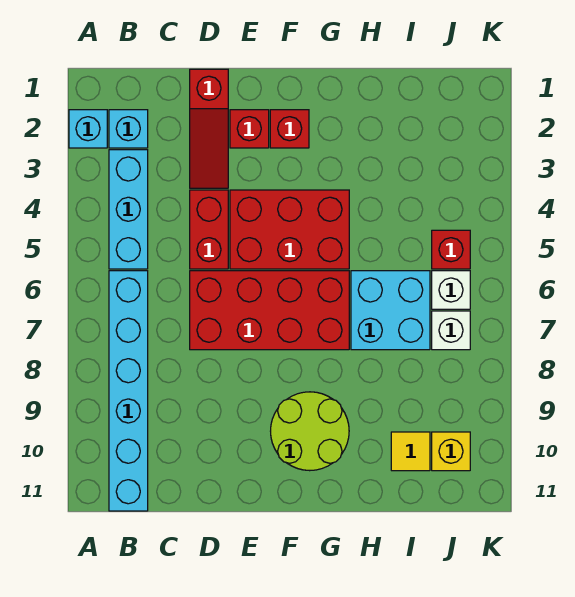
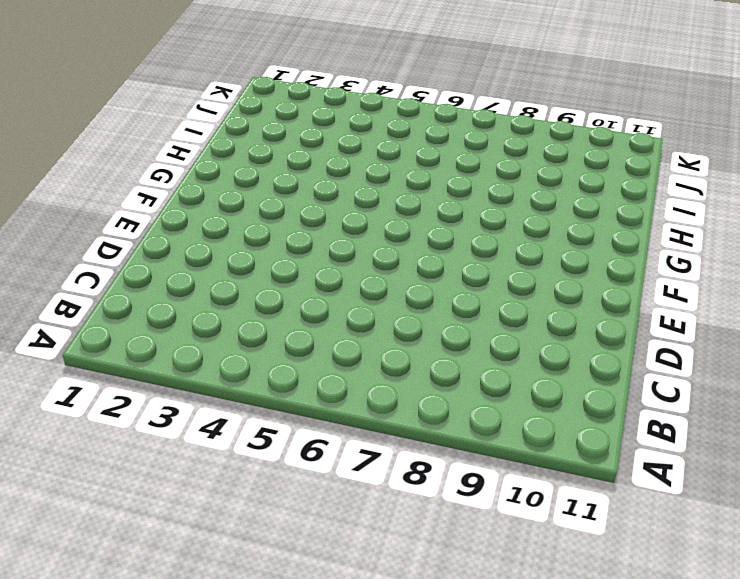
none -> cyan brick A2 level 1
none -> cyan brick B2 level 1
none -> cyan brick B3:B5 level 1

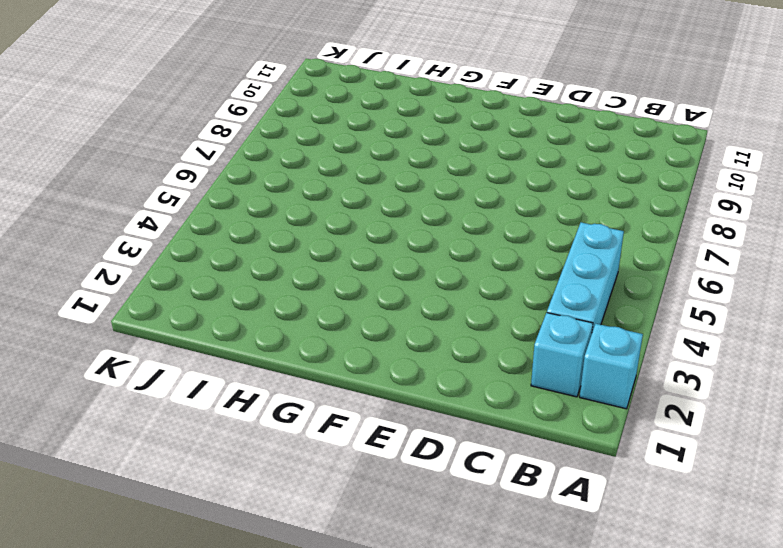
none -> cyan brick B6:B11 level 1
none -> red slope D1:D3 level 1 top 1
none -> red brick D4:D5 level 1

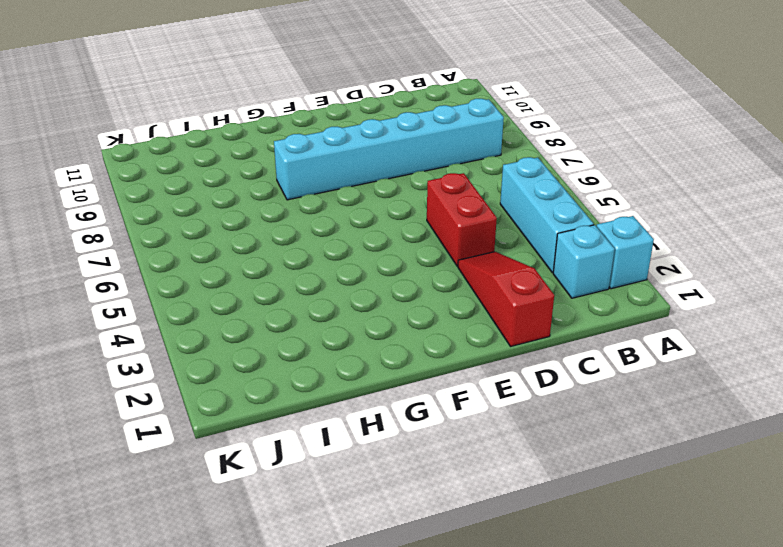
cyan brick B8:G8 level 1 -> cyan brick B6:B11 level 1
none -> red brick D6:G7 level 1
none -> red brick E2 level 1
none -> red brick E4:G5 level 1

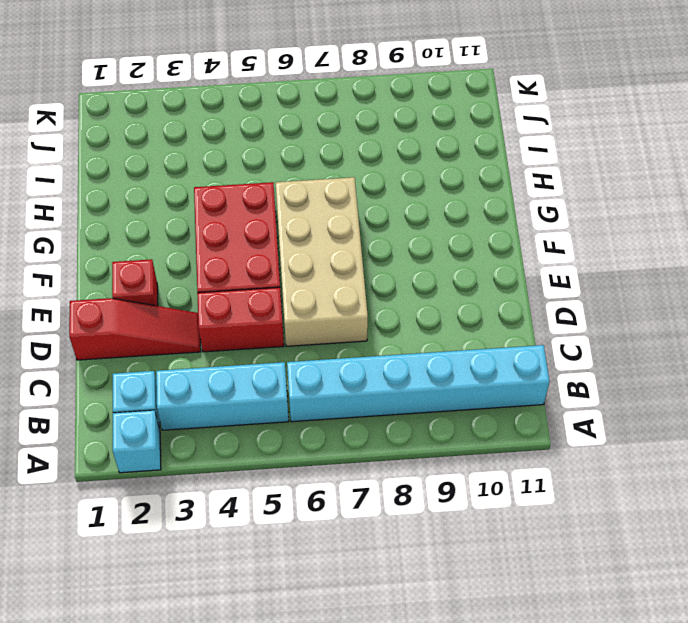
tan brick D6:G7 level 1 -> red brick D6:G7 level 1
none -> red brick F2 level 1
none -> lime round brick F9:G10 level 1
none -> cyan brick H6:I7 level 1

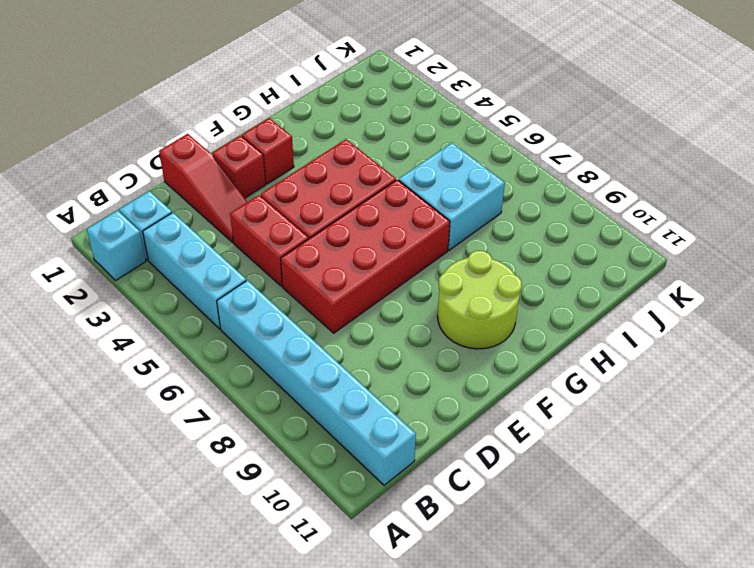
none -> yellow tile I10 level 1
none -> red brick J5 level 1
none -> white brick J6 level 1

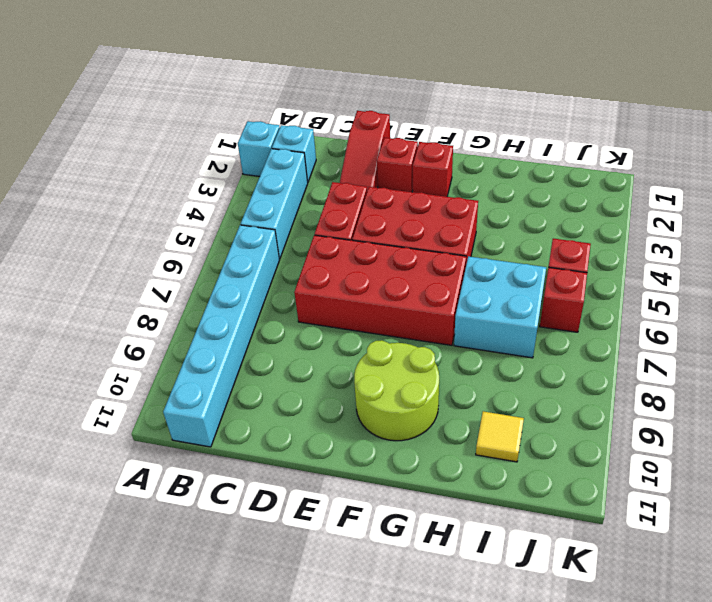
red brick J6 level 1 -> white brick J6 level 1
none -> white brick J7 level 1
none -> yellow brick J10 level 1

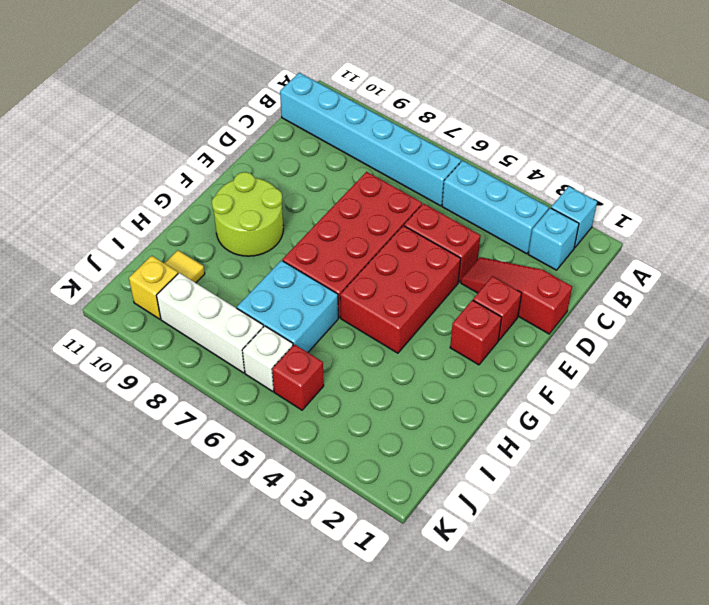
white brick J7:J9 level 1 -> white brick J7 level 1

